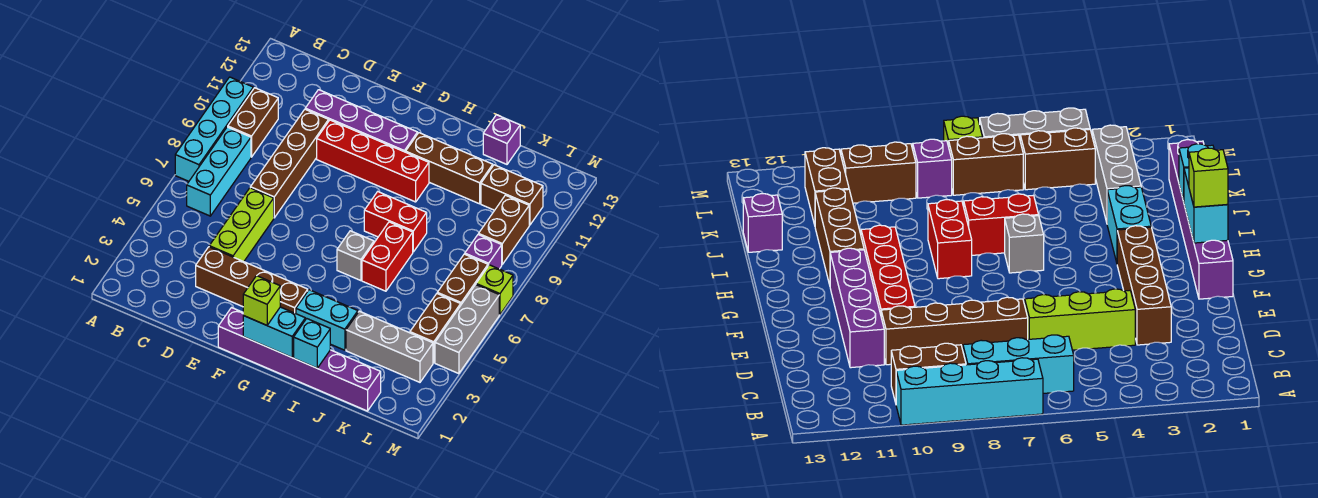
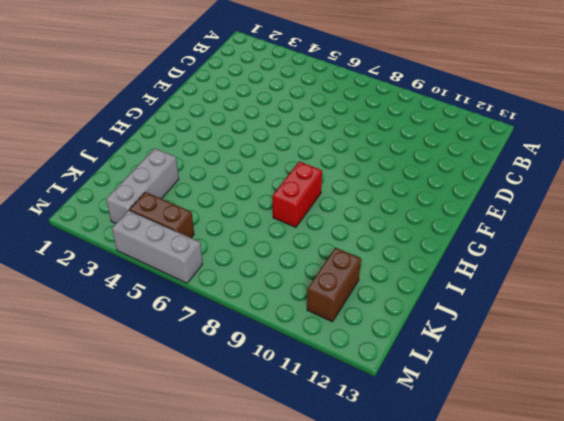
none -> cyan brick A7:A10 level 1
none -> cyan brick B6:B8 level 1
none -> brown brick B9:B10 level 1

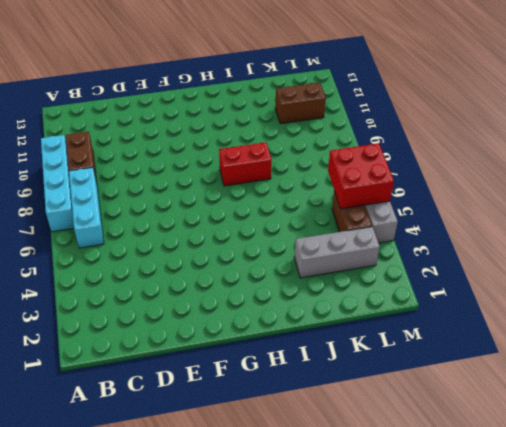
red brick L5:M6 level 2 -> none
none -> brown brick D3:G3 level 1
none -> lime brick D4:D6 level 1
none -> brown brick D7:D10 level 1

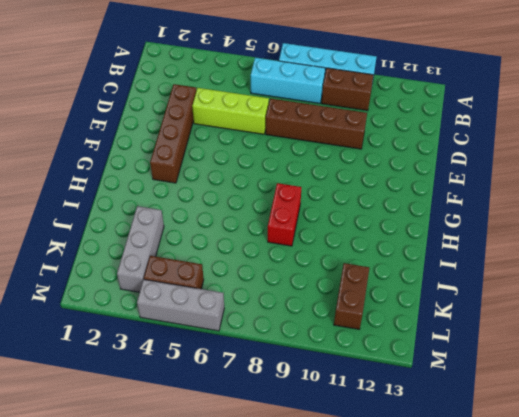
none -> purple brick D11:G11 level 1
none -> red brick E10:H10 level 1
none -> purple brick F1:K1 level 1

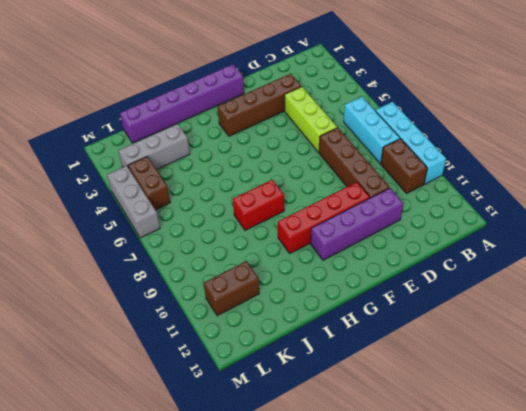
none -> cyan brick H3:I3 level 1
none -> grey brick H6 level 1
none -> brown brick H11:J11 level 1

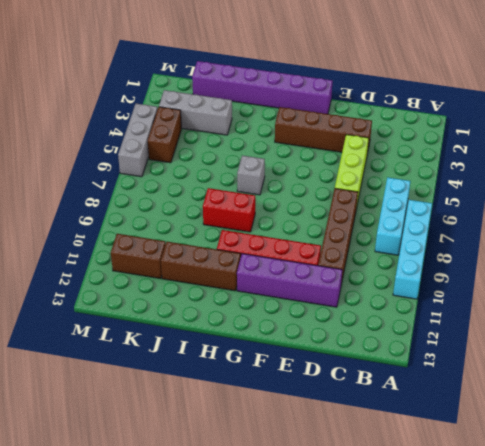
none -> brown brick B9:B10 level 1
none -> cyan brick H3:I3 level 1
none -> red brick I6:I7 level 1

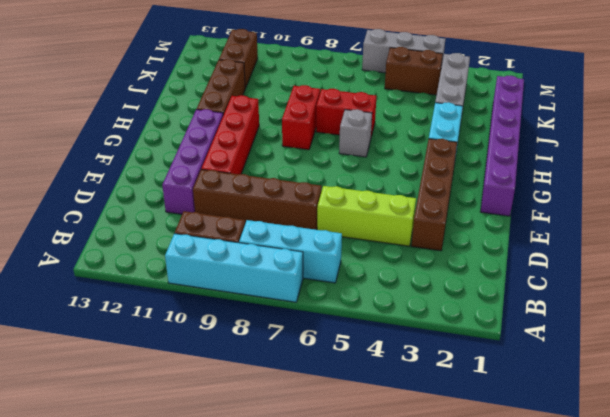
none -> purple brick J13 level 1
none -> brown brick L6:L7 level 1
none -> purple brick L8 level 1

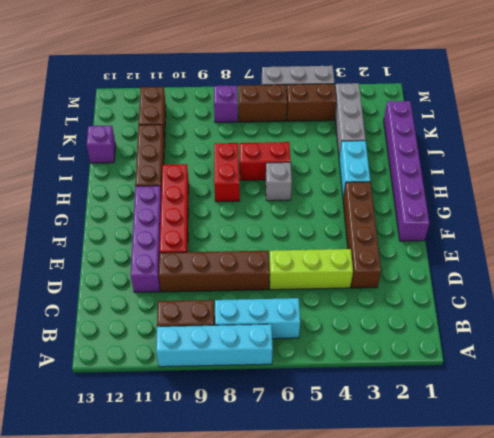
none -> brown brick L9:L10 level 1
none -> lime brick M7 level 1
none -> cyan brick G1:H1 level 2

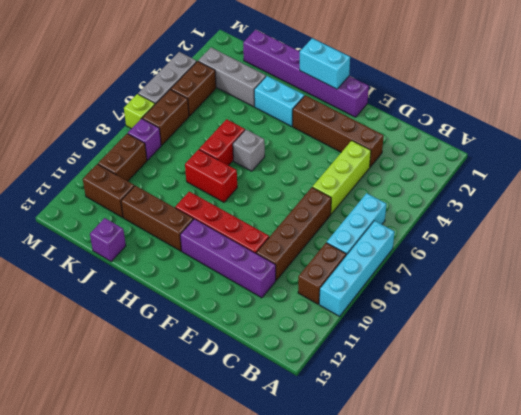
none -> cyan brick I1 level 2
none -> lime brick G1 level 3

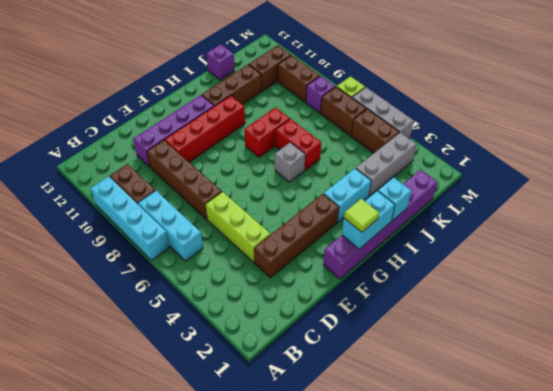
lime tile G1 level 3 -> lime brick G1 level 3

